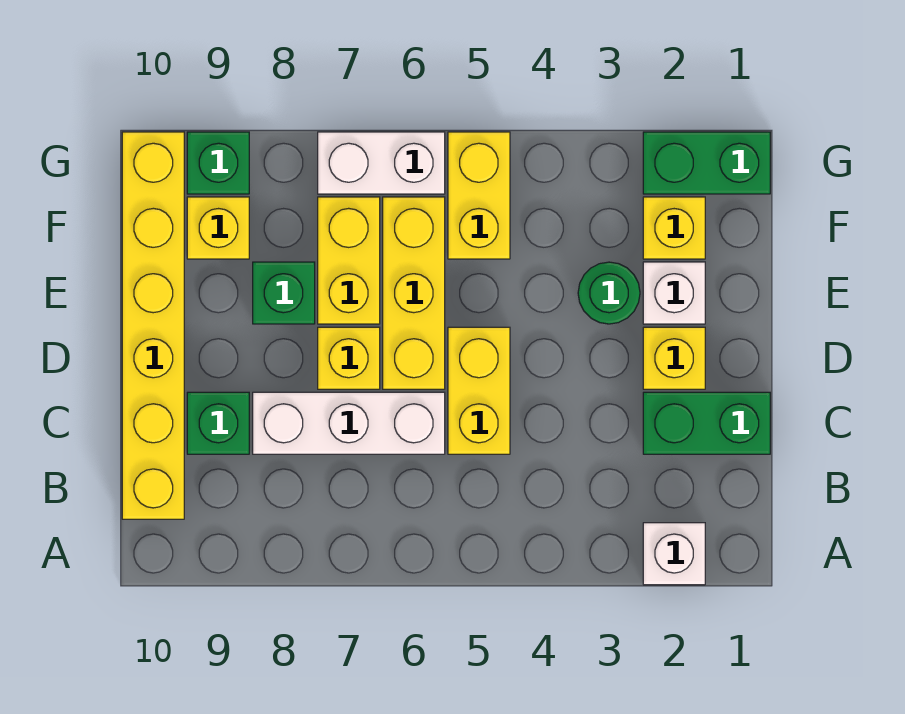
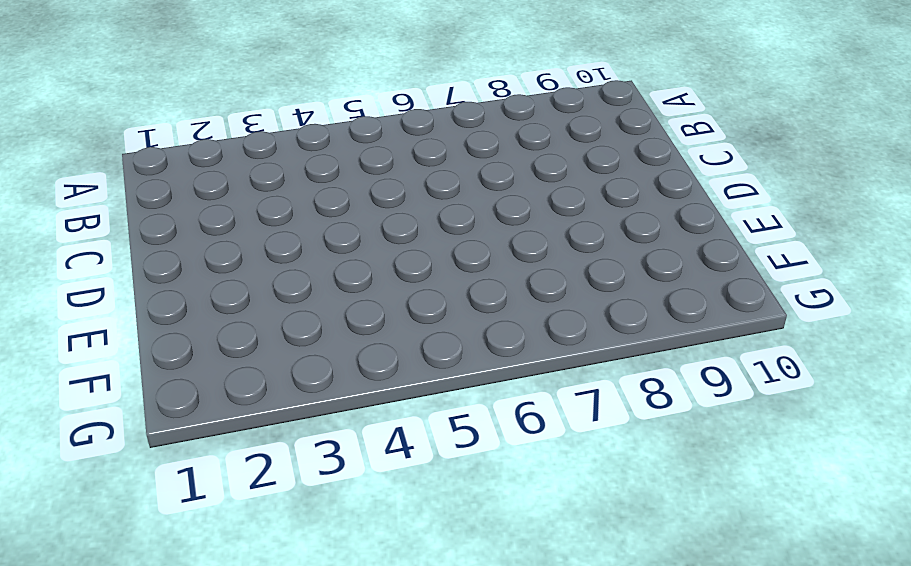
none -> white brick A2 level 1
none -> yellow brick B10:G10 level 1
none -> green brick C1:C2 level 1

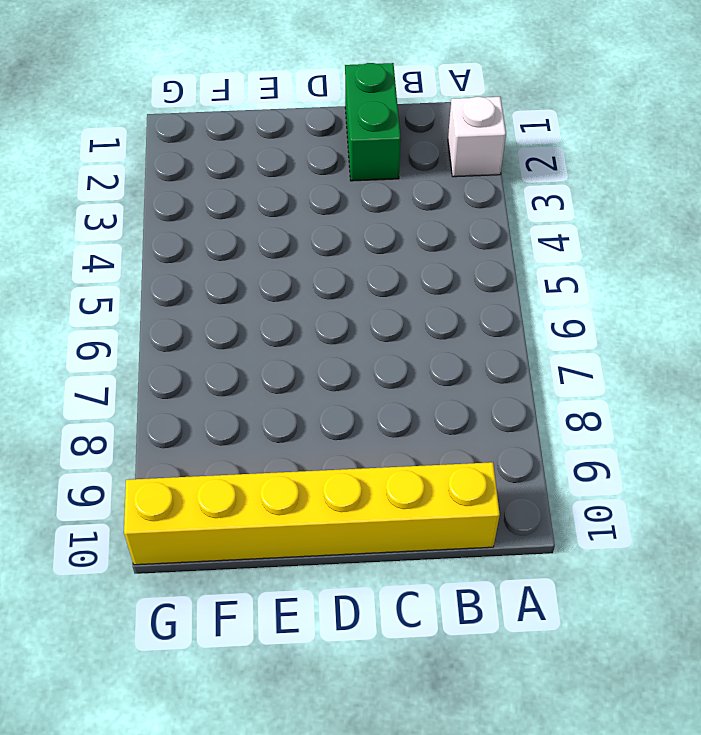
none -> yellow brick C5:D5 level 1
none -> white brick C6:C8 level 1
none -> green brick C9 level 1

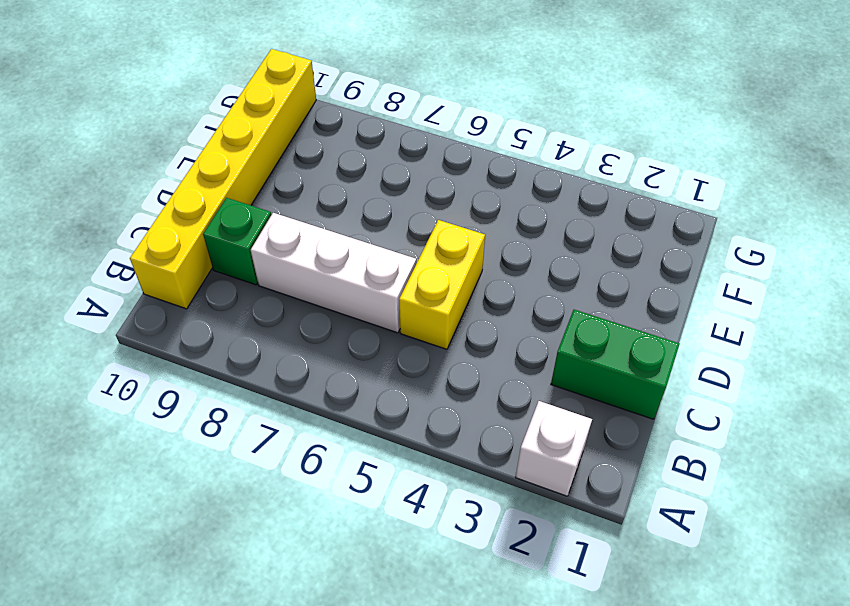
none -> yellow brick D2 level 1
none -> yellow brick D6:F6 level 1
none -> yellow brick D7 level 1

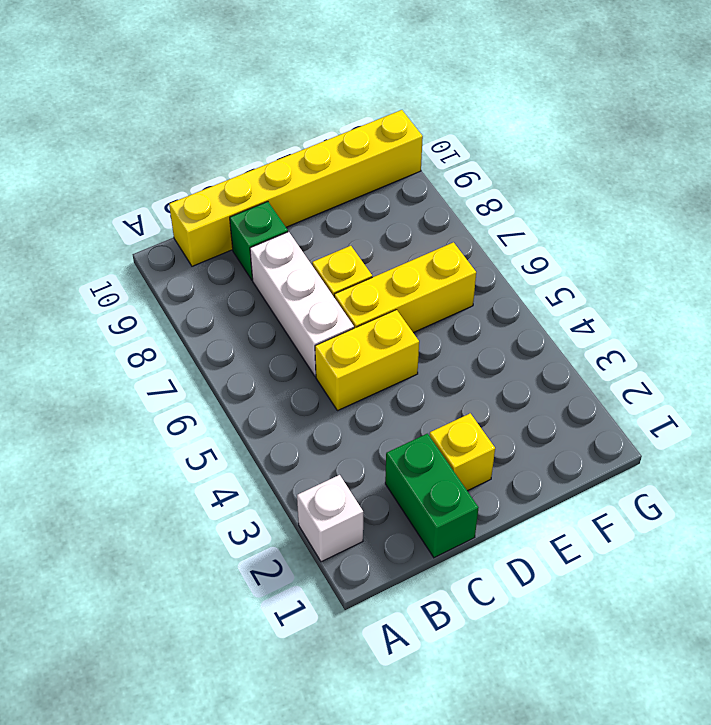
none -> white brick E2 level 1
none -> green round brick E3 level 1
none -> yellow brick E7:F7 level 1

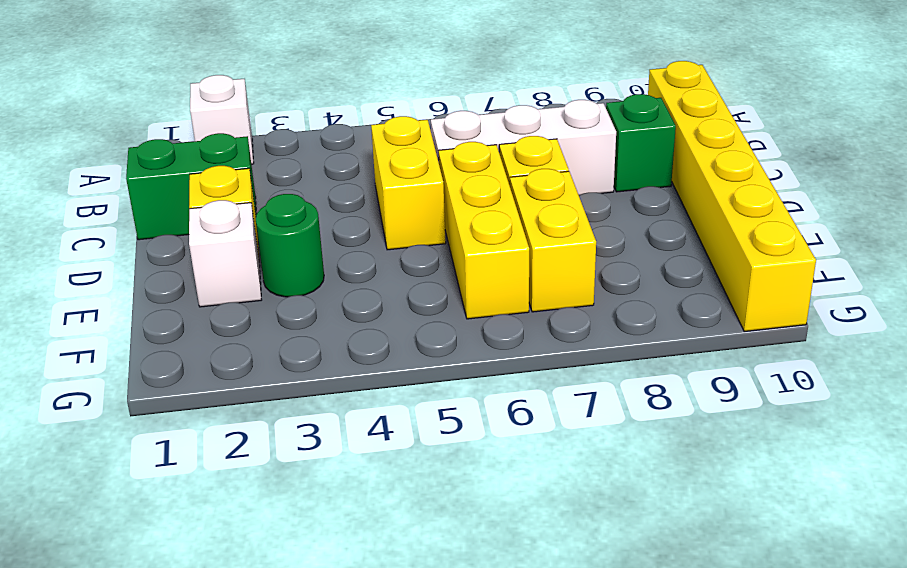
none -> green brick E8 level 1
none -> yellow brick F2 level 1
none -> yellow brick F5:G5 level 1

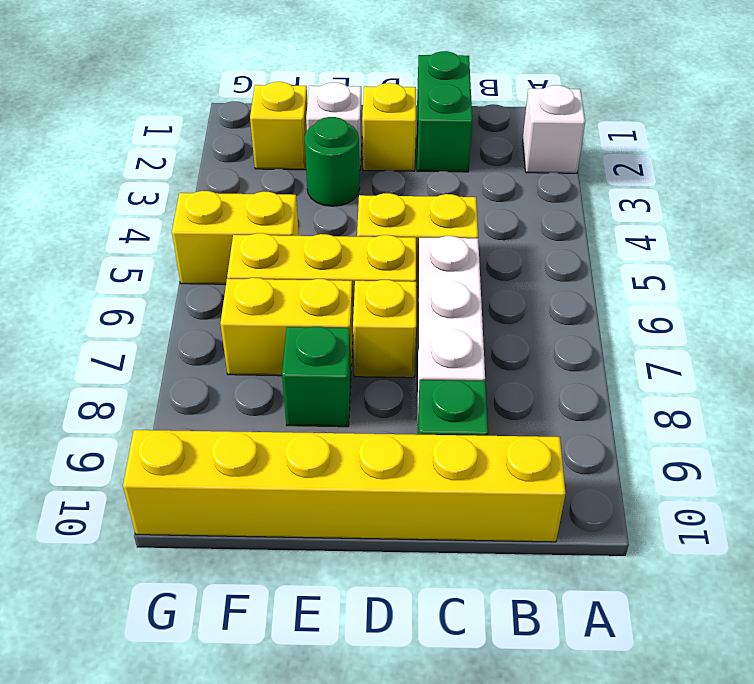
none -> yellow brick F9 level 1
none -> green brick G1:G2 level 1
none -> white brick G6:G7 level 1

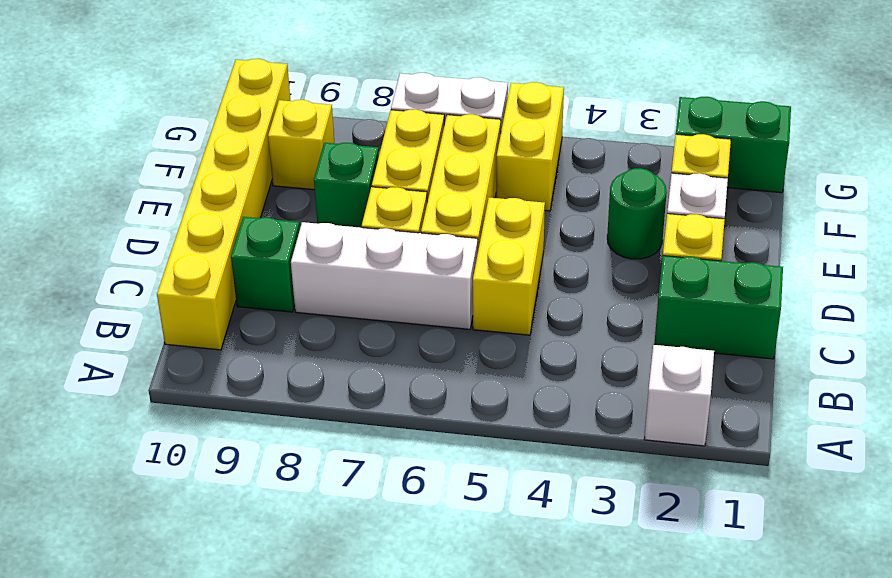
none -> green brick G9 level 1

